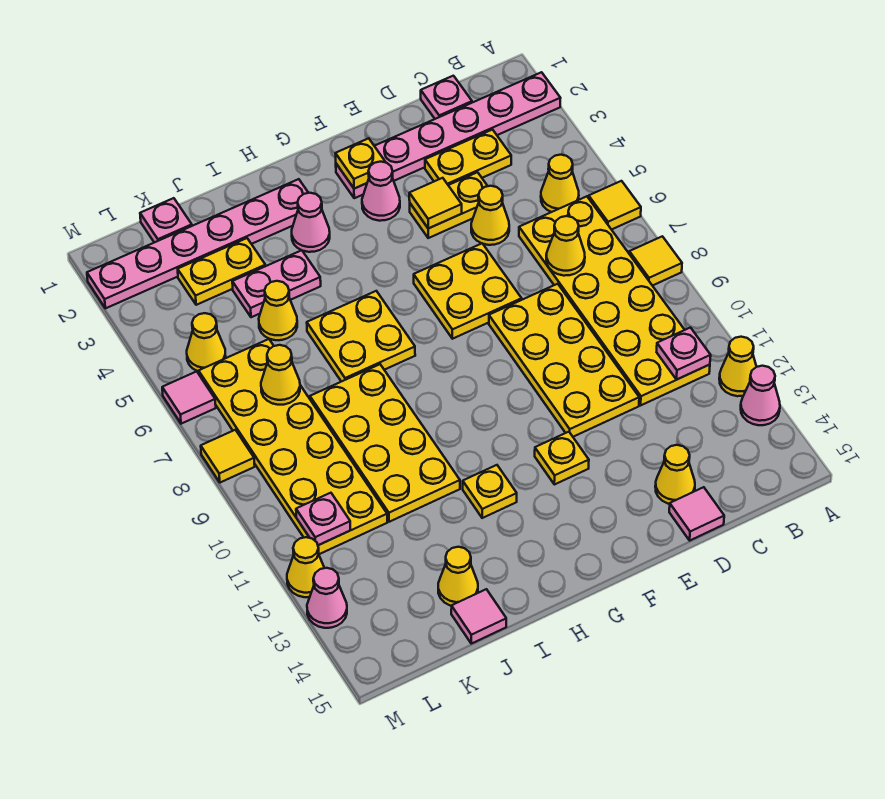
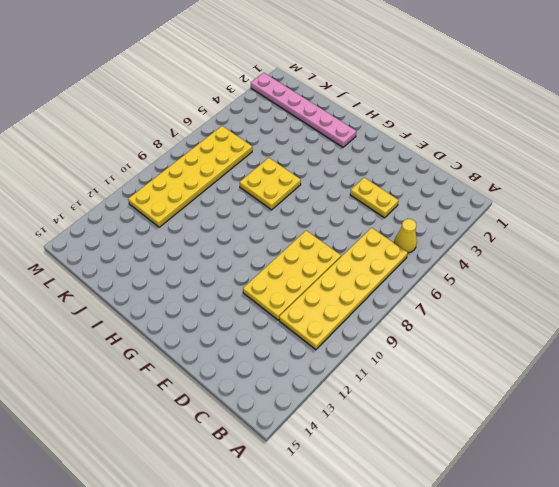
none -> pink plate A2:F2 level 1
none -> yellow tile A6 level 1
none -> yellow tile A8 level 1
none -> yellow cone A12 level 1

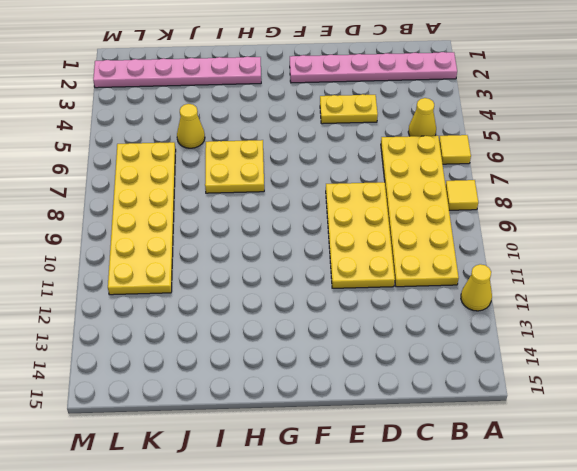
none -> pink cone A13 level 1
none -> pink plate C1 level 1
none -> yellow plate C3:D3 level 1
none -> yellow cone D5 level 1

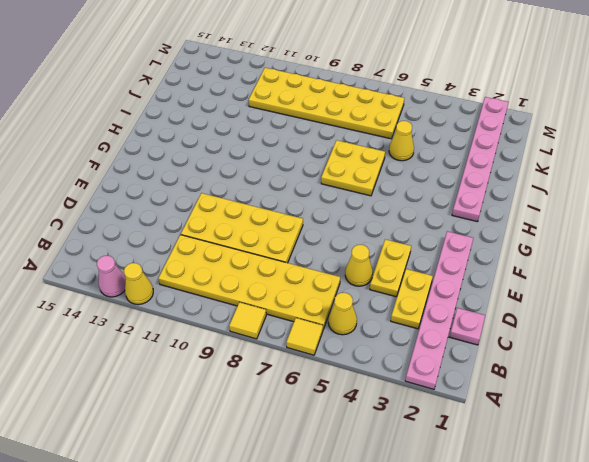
none -> yellow cone D14 level 1
none -> pink tile D15 level 1
none -> yellow plate E6:F7 level 1
none -> pink cone F3 level 1

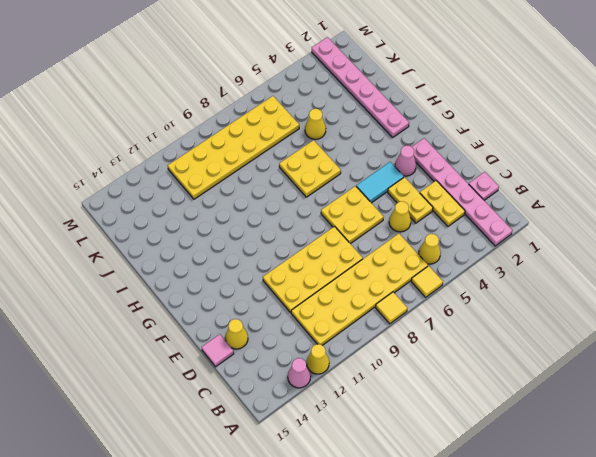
cyan tile F4:F5 level 1 -> none
none -> yellow plate F12 level 1
none -> pink cone H3 level 1
none -> yellow plate H12 level 1
none -> pink plate I4:J4 level 1

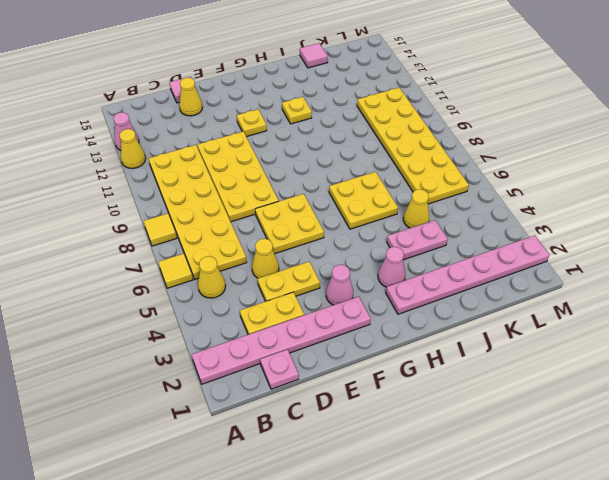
none -> yellow plate I8:J11 level 1
none -> yellow plate J3:K3 level 1
none -> yellow cone J14 level 1
none -> pink plate K1 level 1

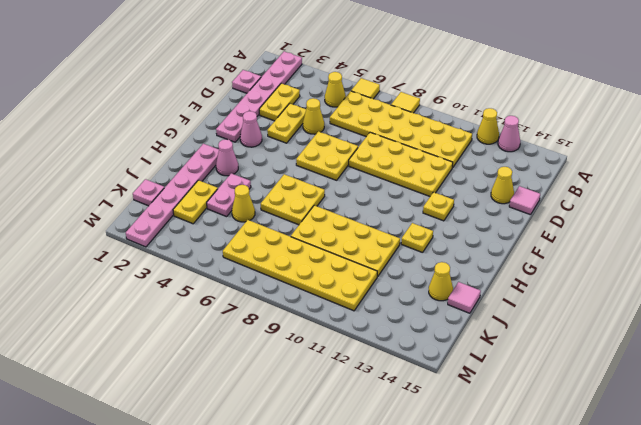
none -> yellow cone L5 level 1
none -> pink tile M6 level 1
none -> yellow tile M8 level 1
none -> yellow cone M12 level 1

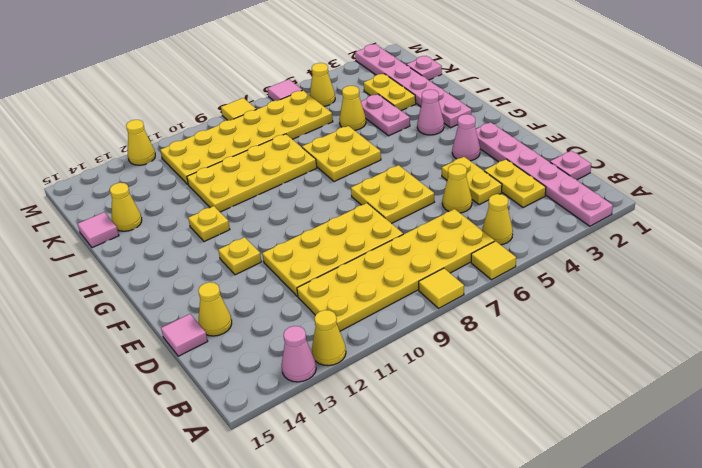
none -> pink cone M13 level 1
none -> pink plate B11 level 2
none -> yellow cone C7 level 2
none -> yellow tile E4 level 2

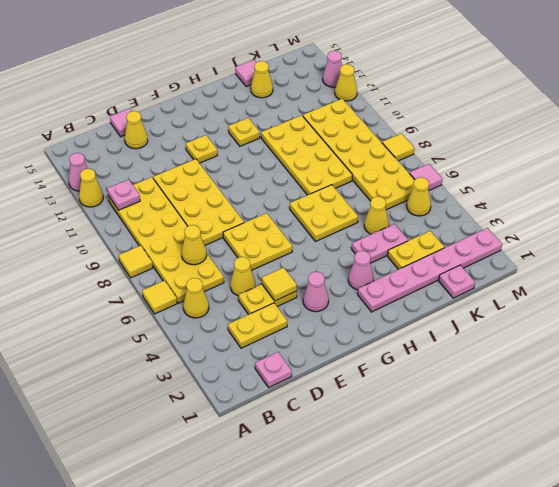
none -> pink plate A2:F2 level 1
none -> yellow plate F2 level 2
none -> yellow cone K7 level 2
none -> pink plate L11 level 2

